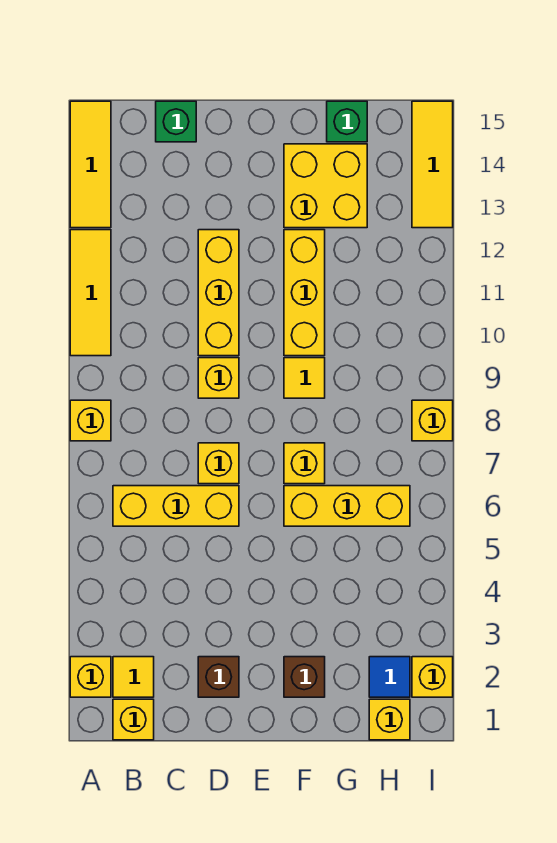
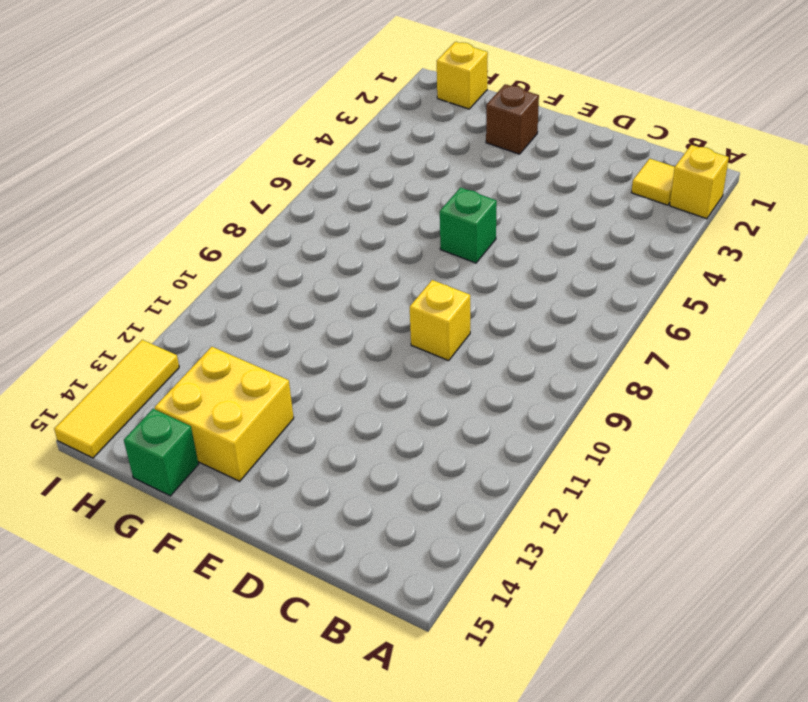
green brick E6 level 1 -> green brick C15 level 1
none -> yellow brick A8 level 1
none -> yellow tile A10:A12 level 1
none -> yellow tile A13:A15 level 1

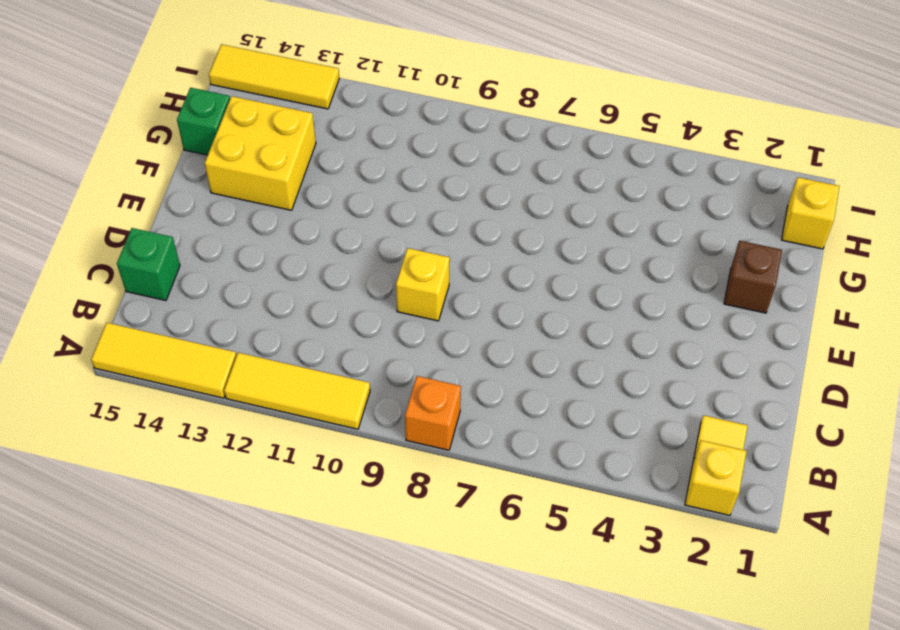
orange brick A8 level 1 -> yellow brick A8 level 1
none -> yellow brick B1 level 1
none -> yellow brick B6:D6 level 1
none -> brown brick D2 level 1

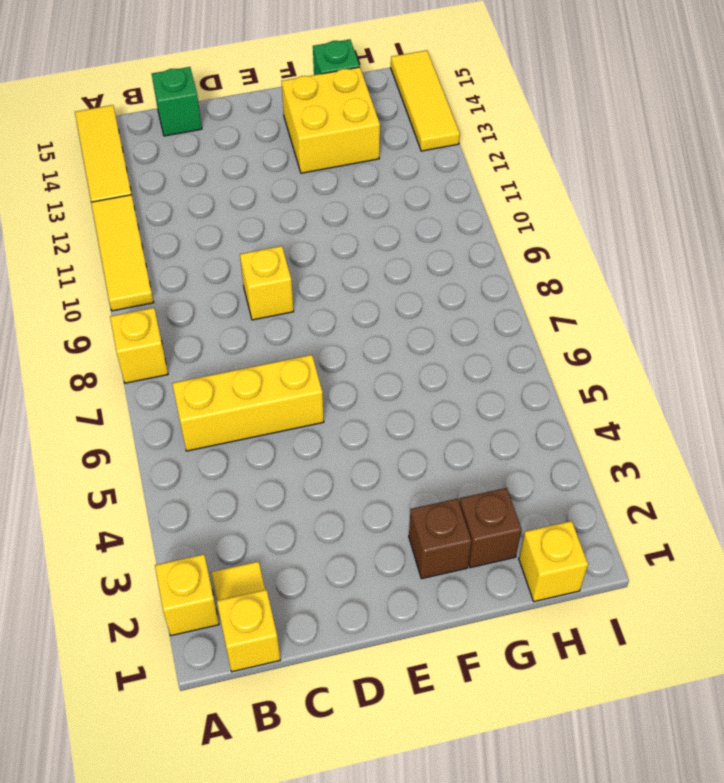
brown brick G2 level 1 -> brown brick D2 level 1
none -> yellow brick D7 level 1
none -> yellow brick D10:D12 level 1
none -> yellow brick F6:H6 level 1

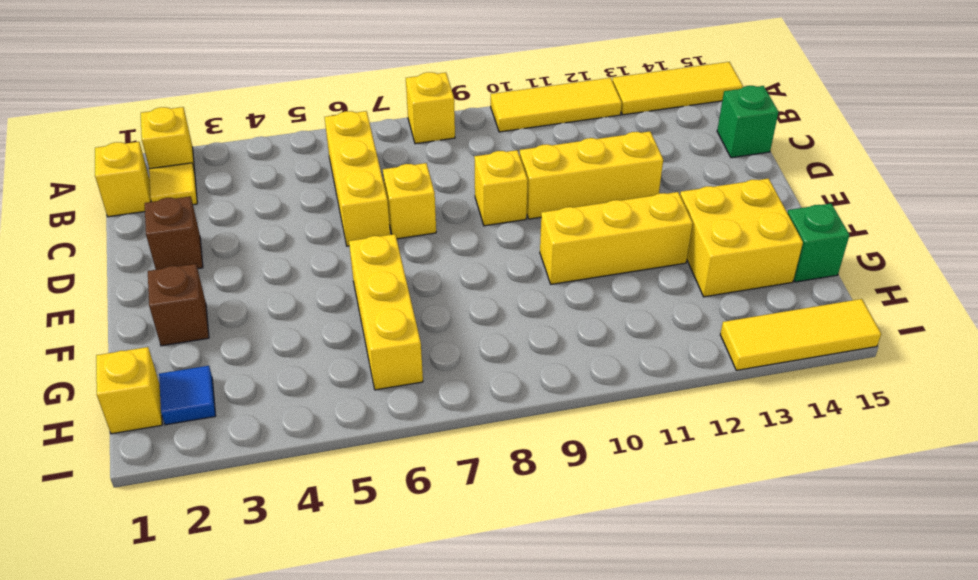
none -> yellow brick F7 level 1
none -> yellow tile F9 level 1
none -> yellow brick I2 level 1

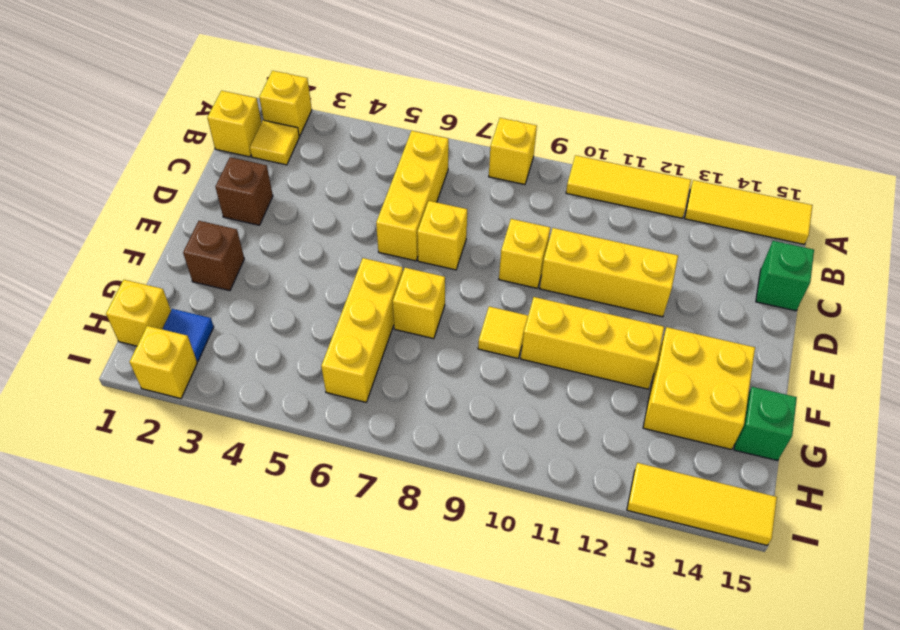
none -> yellow brick I8 level 1

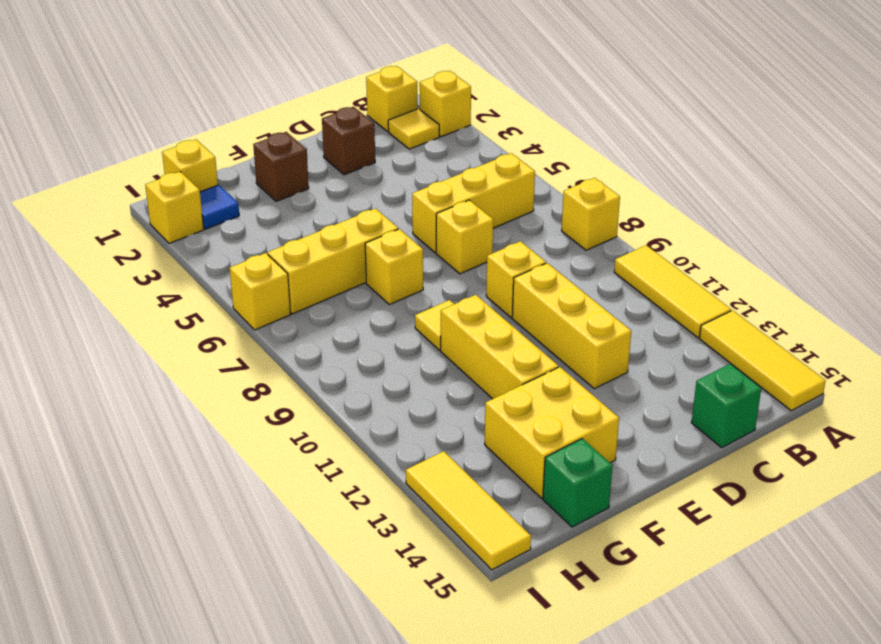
yellow brick I6 level 1 -> yellow brick I8 level 1

